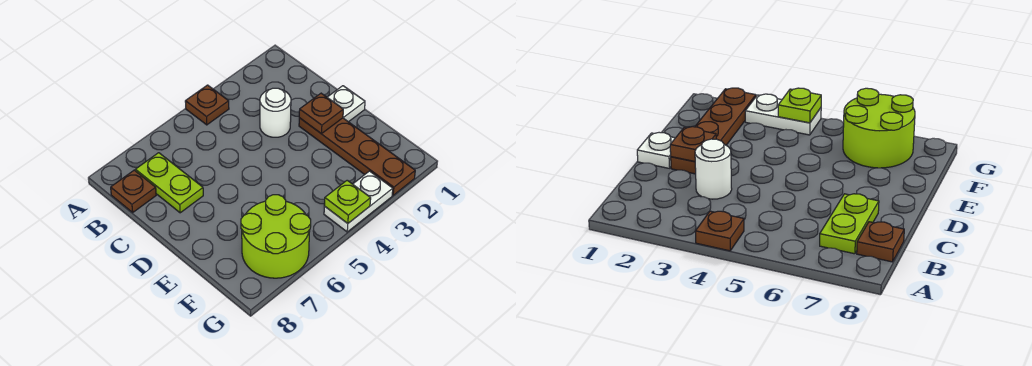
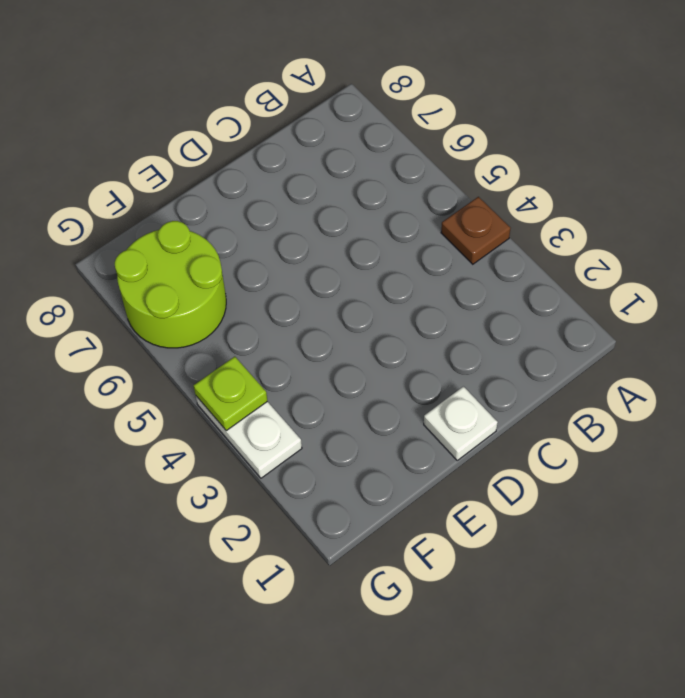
none -> lime plate B7:C7 level 1
none -> brown plate B8 level 1

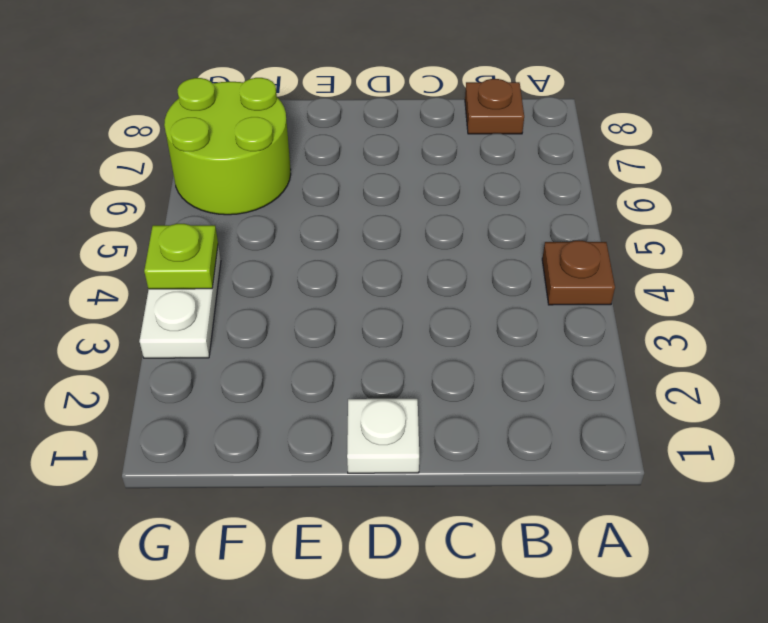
none -> lime plate B7:C7 level 1
none -> white round brick C3 level 1

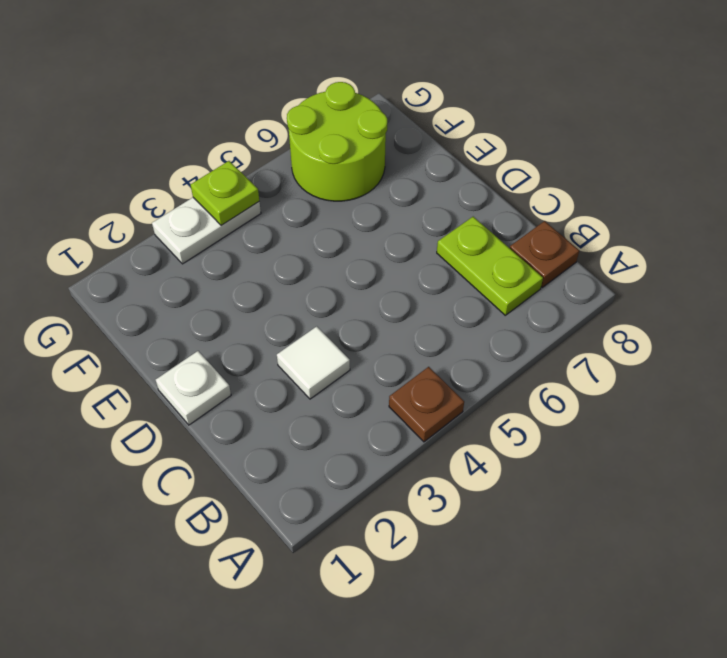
white tile C3 level 1 -> white round brick C3 level 1
none -> brown plate D2:G2 level 1
none -> brown plate D2 level 2

